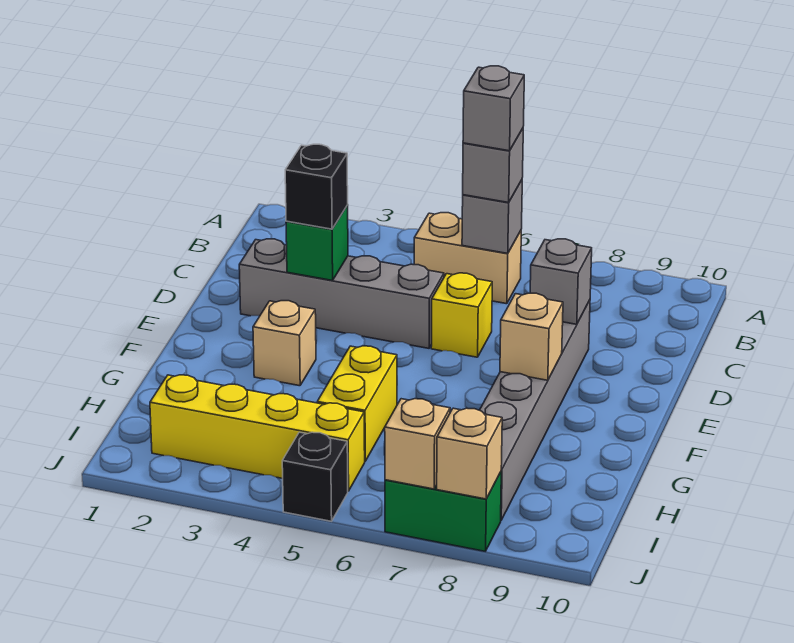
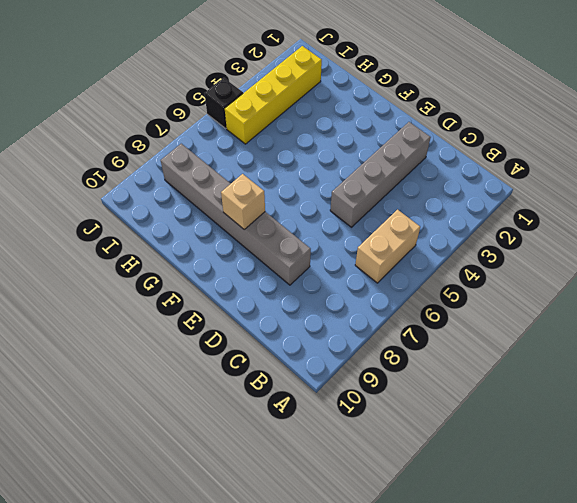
none -> yellow brick D6 level 1
none -> tan brick F3 level 1
none -> yellow brick G5:H5 level 1

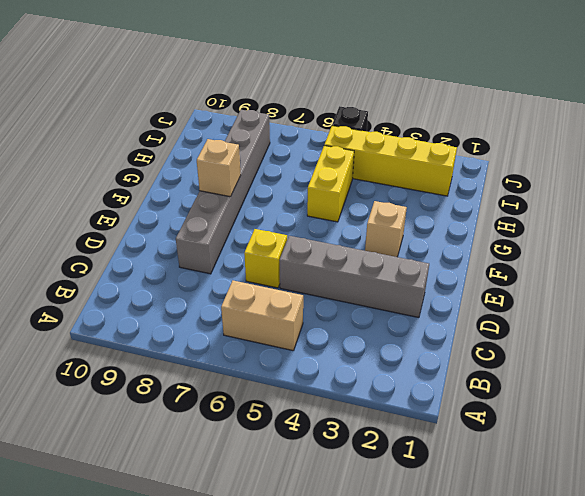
none -> green brick J7:J8 level 1
none -> grey brick B6 level 2
none -> green brick D3 level 2

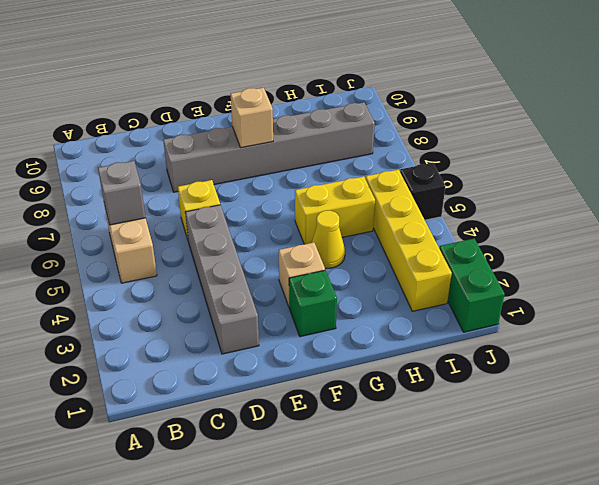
green brick F2 level 1 -> green brick D3 level 2
yellow cone G4 level 1 -> none
green brick J1:J2 level 1 -> green brick J7:J8 level 1
none -> grey brick D8 level 2
none -> tan brick J7 level 2
none -> tan brick J8 level 2

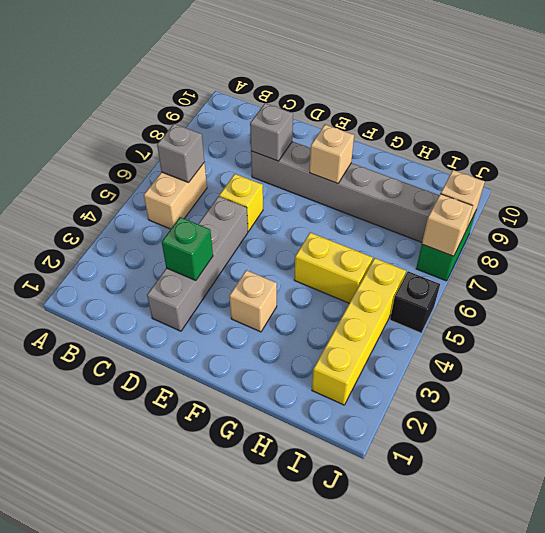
none -> grey brick B6 level 3
none -> black brick D3 level 3
none -> grey brick B6 level 4

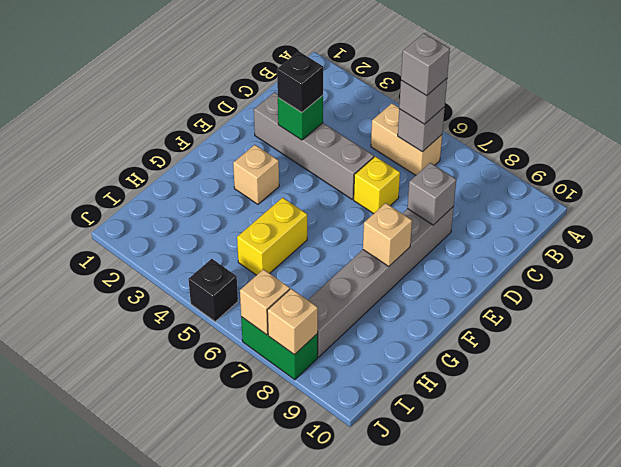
none -> yellow brick I2:I5 level 1

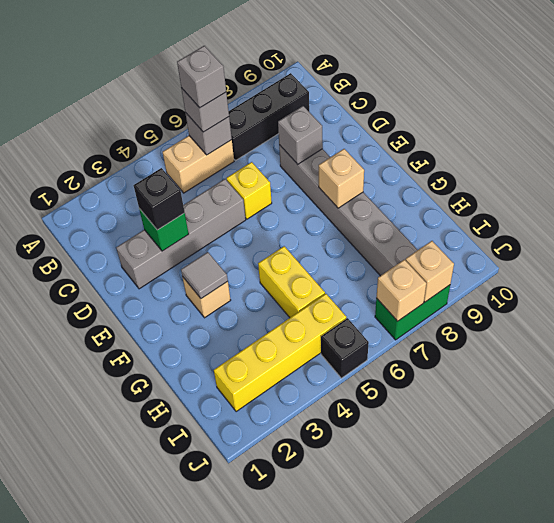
black brick B7:B9 level 1 -> none
grey tile F3 level 2 -> none

